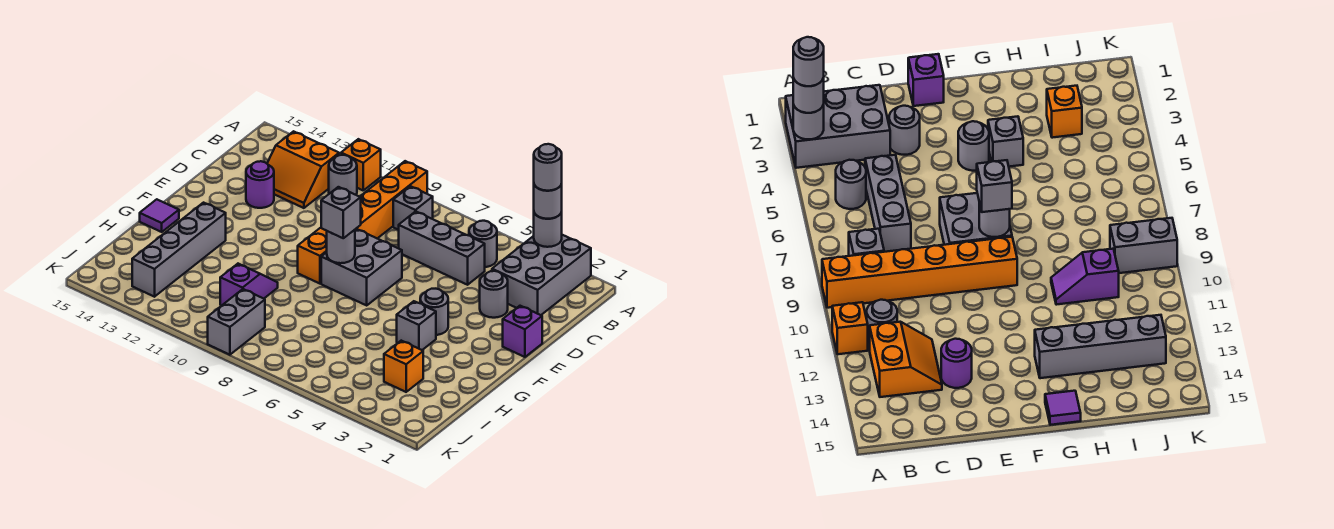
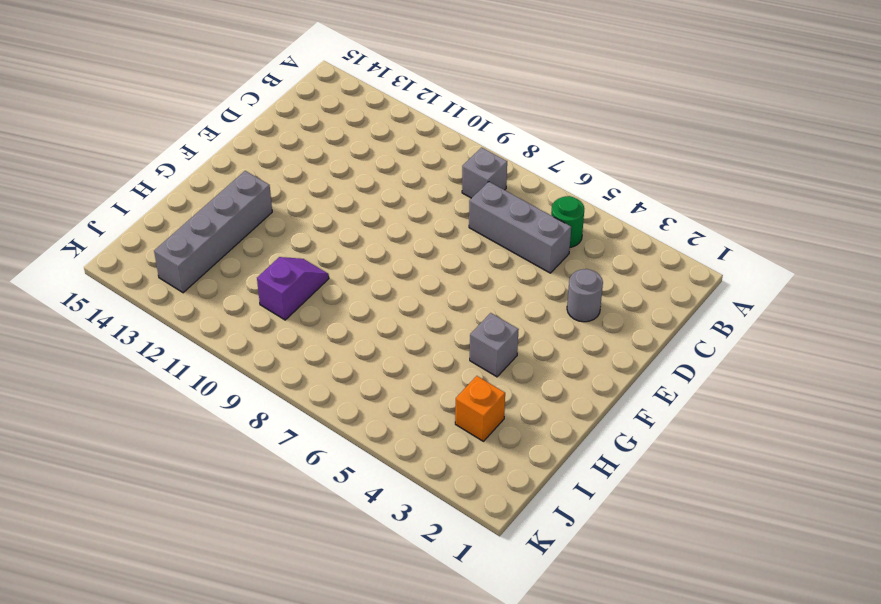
green round brick B5 level 1 -> grey round brick B5 level 1
none -> grey brick A2:C3 level 1
none -> orange brick A9:F9 level 1
none -> orange brick A11 level 1

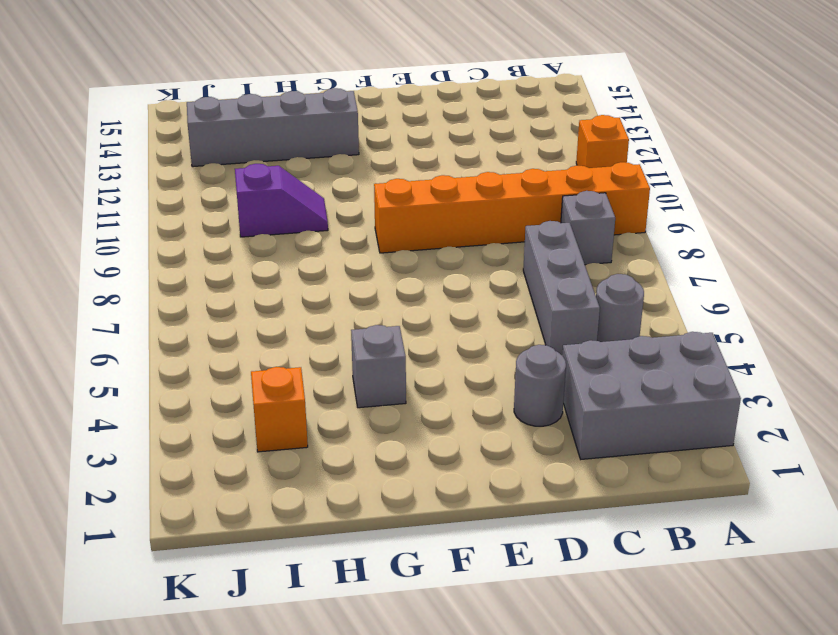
none -> grey round brick B11 level 1
none -> orange slope B12:C13 level 1 top B
none -> purple round brick D13 level 1

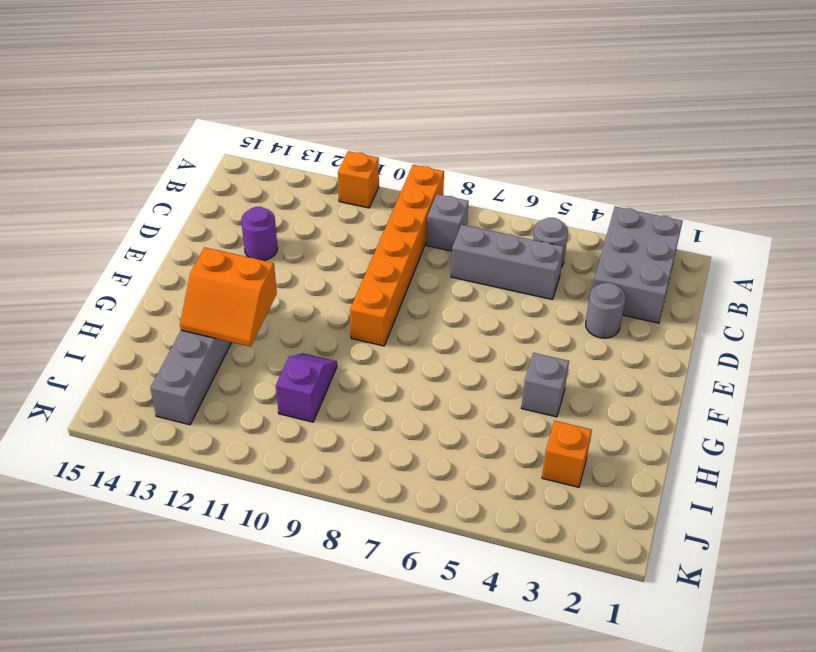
orange slope G12:H13 level 2 top G -> orange slope B12:C13 level 1 top B
none -> grey round brick B11 level 1
none -> purple brick E1 level 1
none -> grey brick E7:F8 level 1

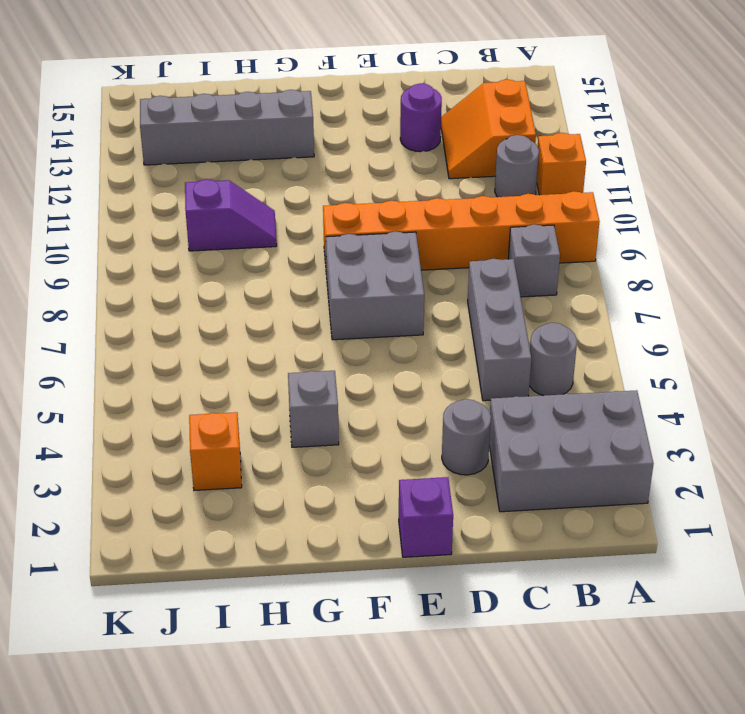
none -> grey round brick F4 level 1
none -> purple tile G15 level 1
none -> grey brick J9:K9 level 1

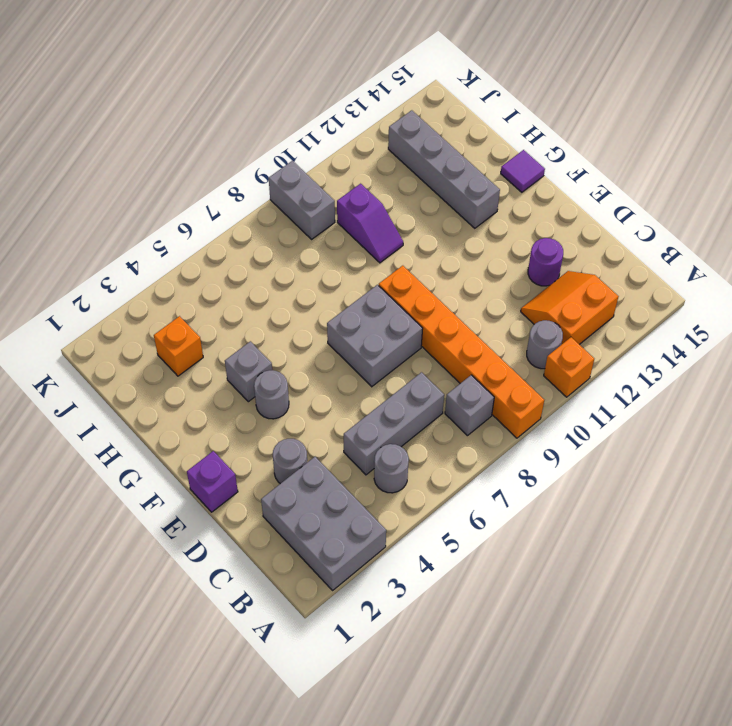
none -> grey round brick A3 level 2
none -> grey round brick F8 level 2
none -> grey round brick A3 level 3

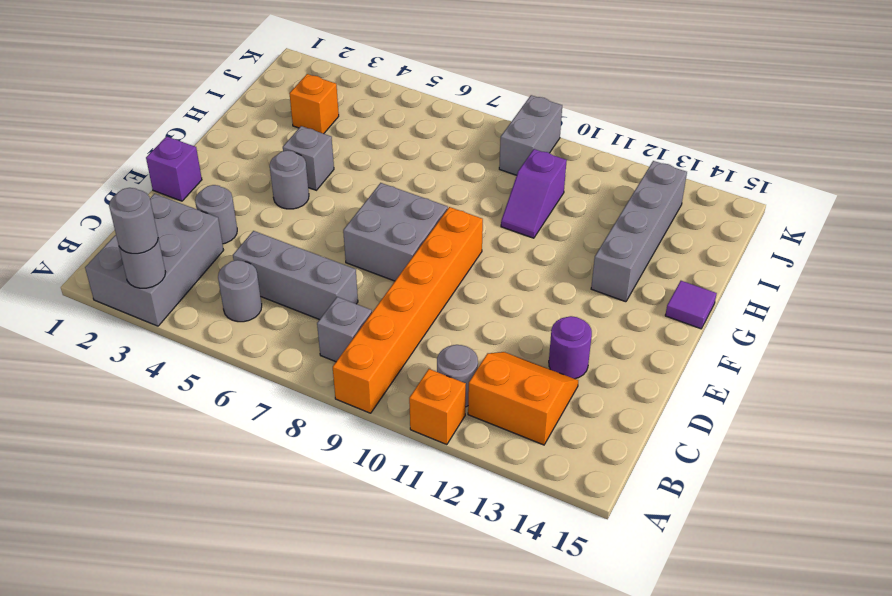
none -> grey round brick F8 level 2
none -> grey brick F8 level 3
none -> grey round brick A3 level 4

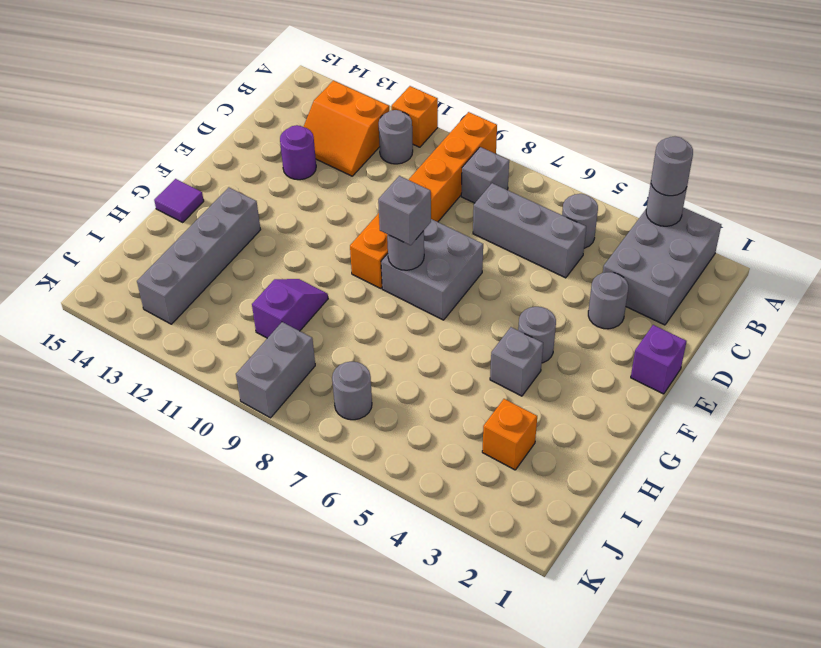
grey round brick J7 level 1 -> grey round brick A3 level 4

